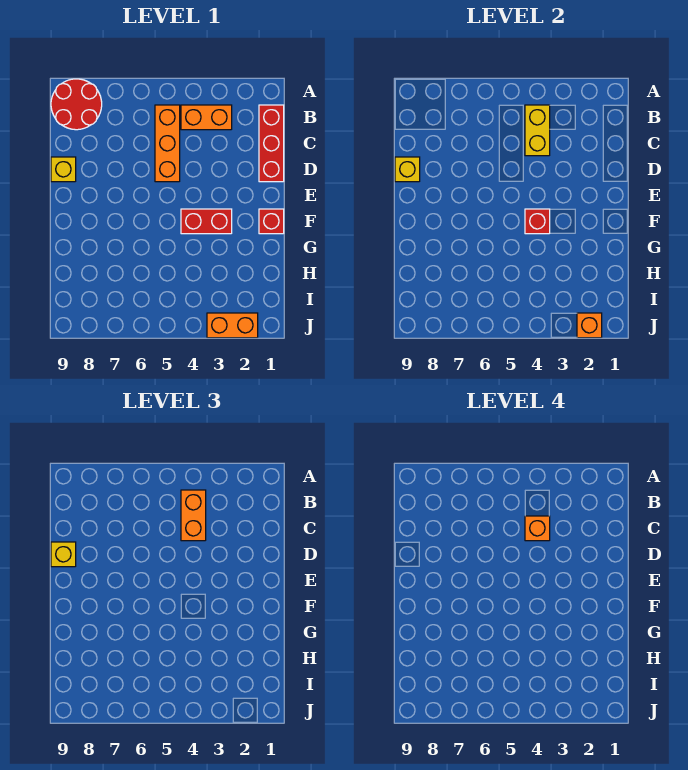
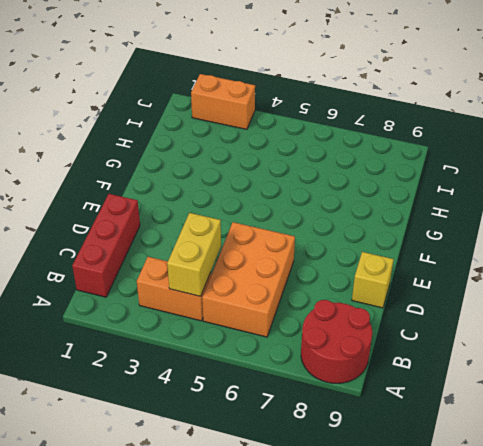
orange brick B5:D6 level 1 -> orange brick B5:D5 level 1
none -> red brick F1 level 1
none -> red brick F3:F4 level 1
none -> yellow brick D9 level 2

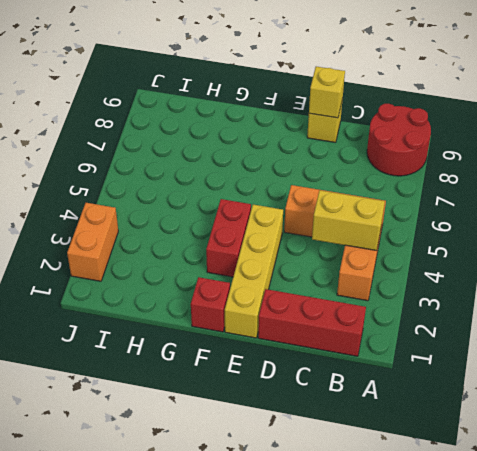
yellow brick E1:E4 level 1 -> none
none -> red brick F4 level 2
none -> orange brick J2 level 2
none -> orange brick B4:C4 level 3

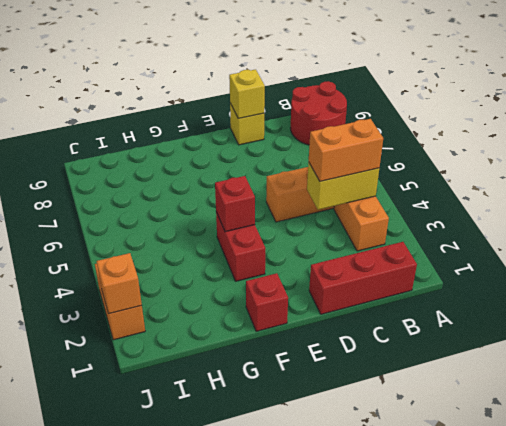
none -> yellow brick D9 level 3
none -> orange brick C4 level 4

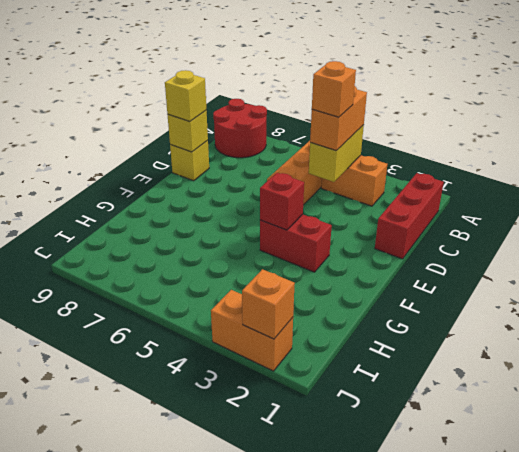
none -> red brick F1 level 1

